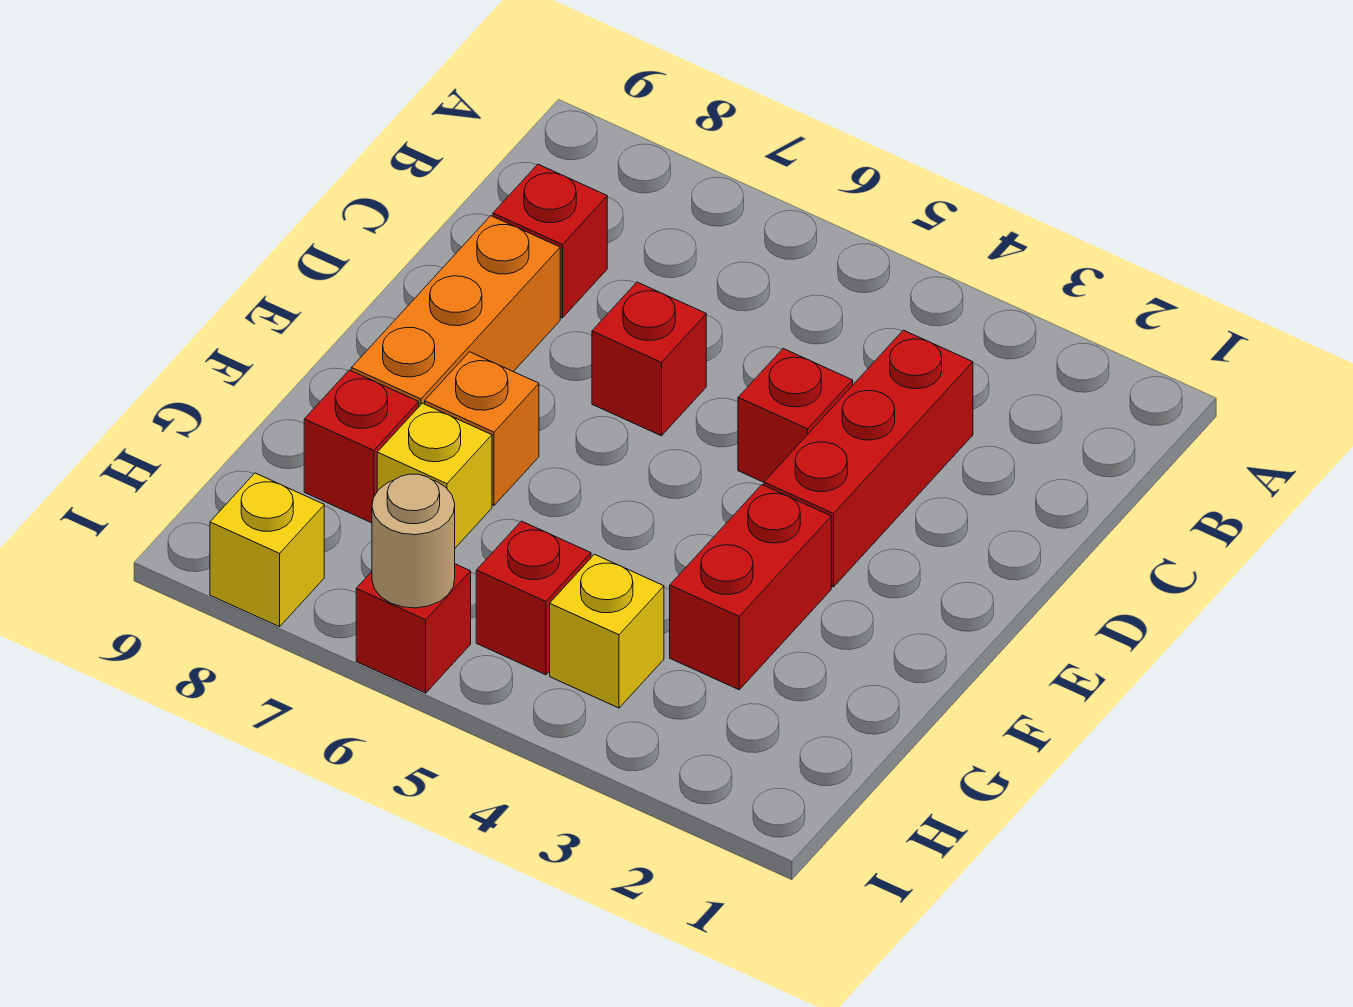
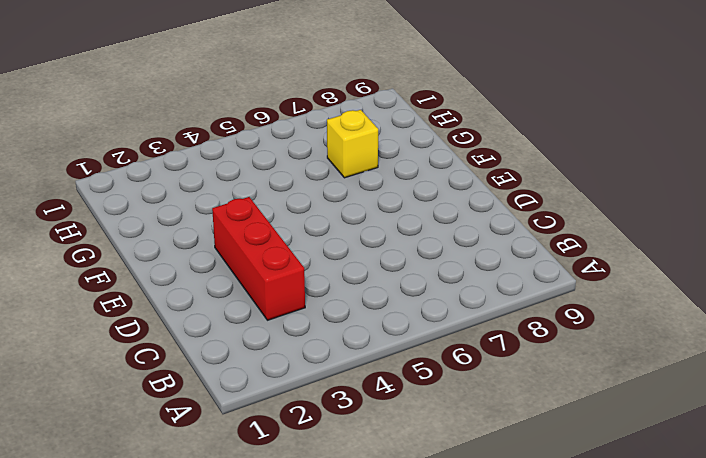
none -> red brick C8 level 1
none -> red brick D4 level 1
none -> red brick D6 level 1

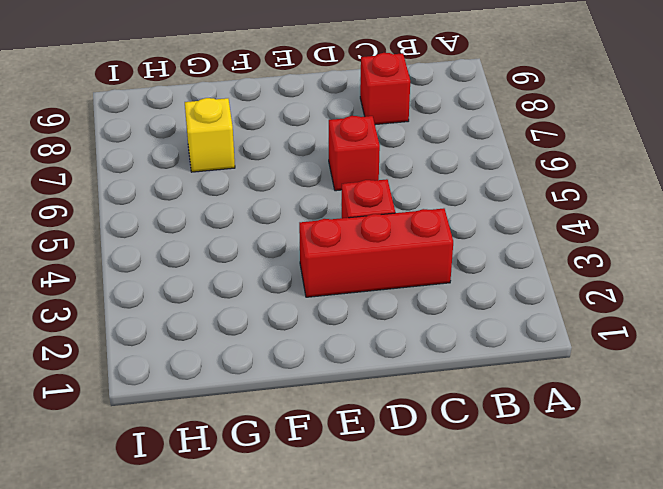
none -> orange brick D8:F8 level 1
none -> red brick F3:G3 level 1
none -> orange brick F7 level 1

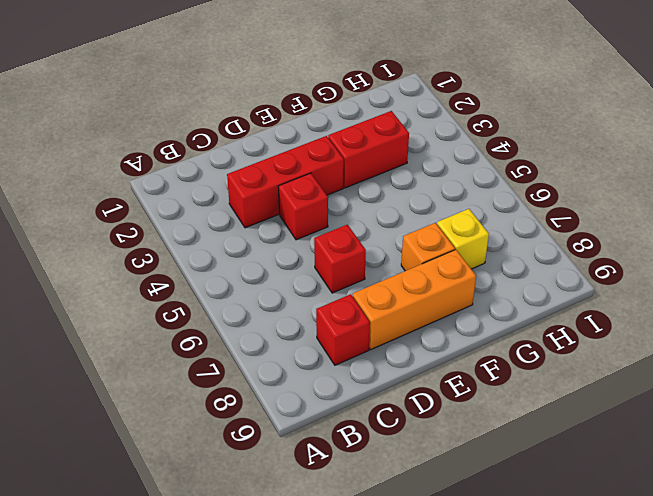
none -> red brick G8 level 1
none -> yellow brick H4 level 1
none -> red brick H5 level 1

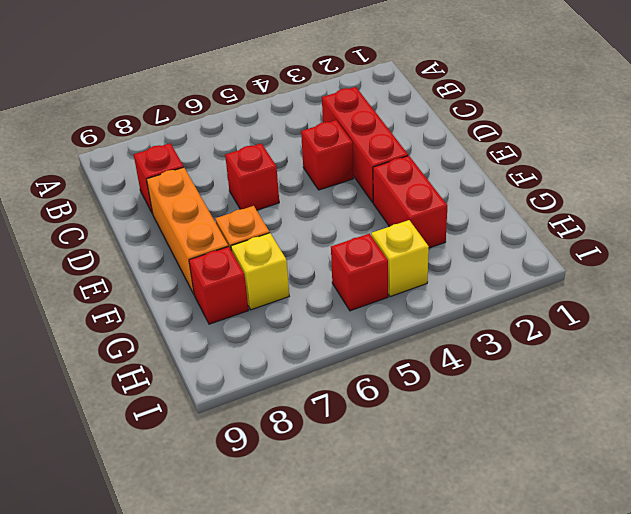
none -> red brick I6 level 1
none -> yellow brick I8 level 1
none -> tan round brick I6 level 2

